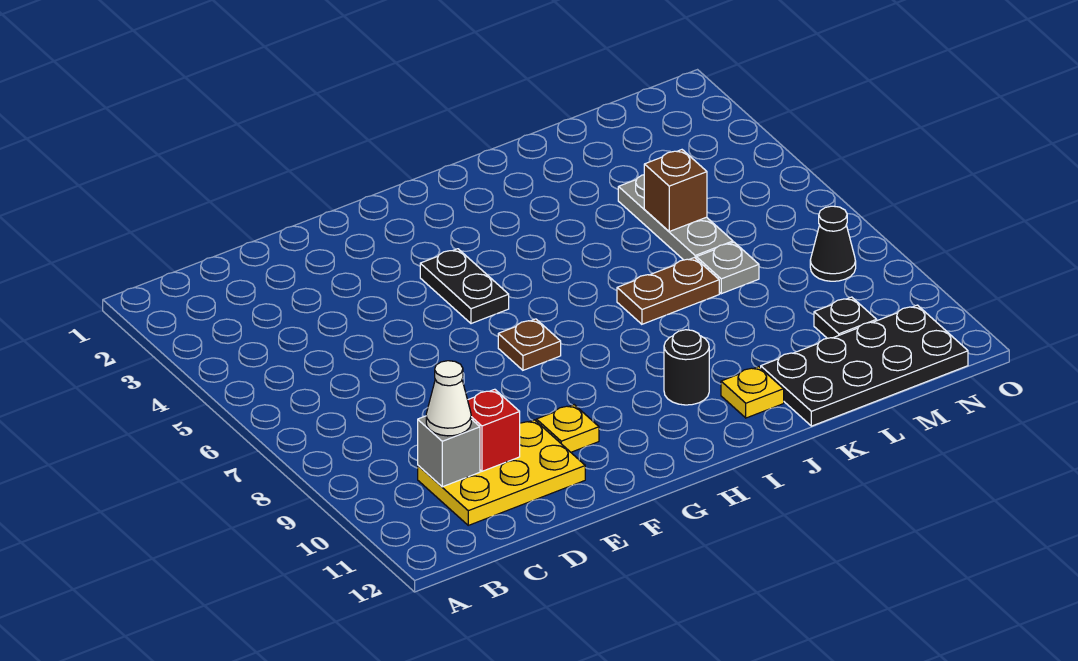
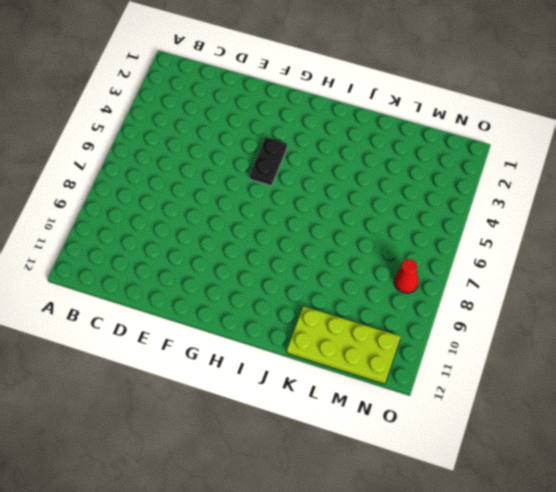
lime plate K11:N12 level 1 -> black plate K11:N12 level 1
red cone N8 level 1 -> black cone N8 level 1
none -> yellow plate C10:E11 level 1
none -> yellow plate F10 level 1
none -> brown plate G7 level 1

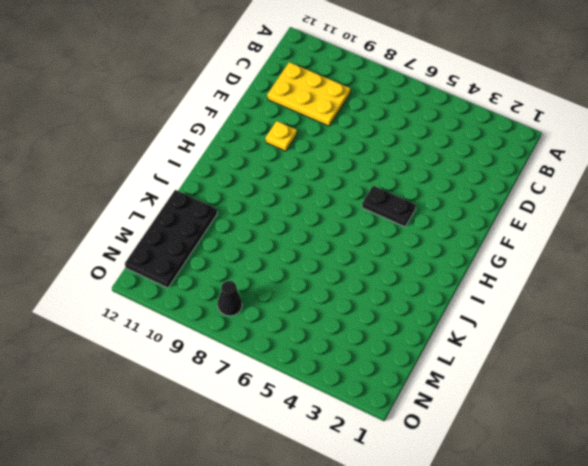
yellow plate C9:D11 level 1 -> yellow plate C10:E11 level 1
none -> brown plate G7 level 1
none -> black round brick I10 level 1
none -> brown plate J7:K7 level 1

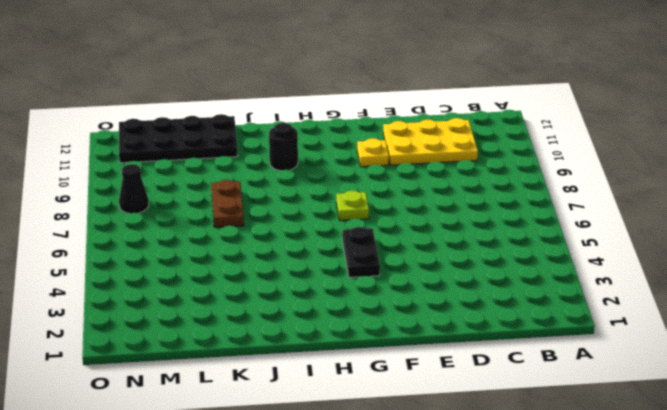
lime plate G7 level 1 -> brown plate G7 level 1
brown plate K7:K8 level 1 -> brown plate J7:K7 level 1
none -> yellow plate J11 level 1
none -> grey plate L4:L6 level 1
none -> grey plate L7 level 1

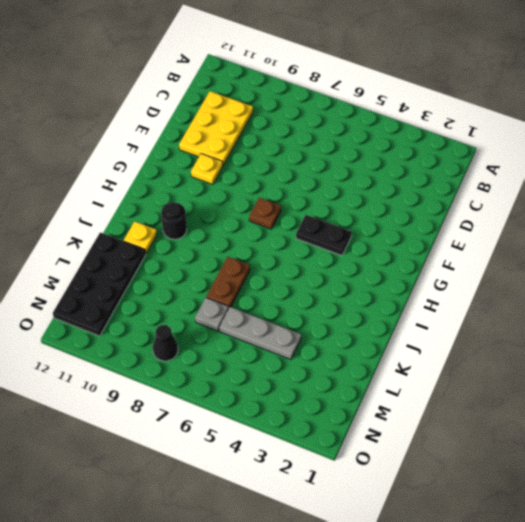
none -> black plate M10 level 1
none -> grey brick C10 level 2
none -> red brick D10 level 2

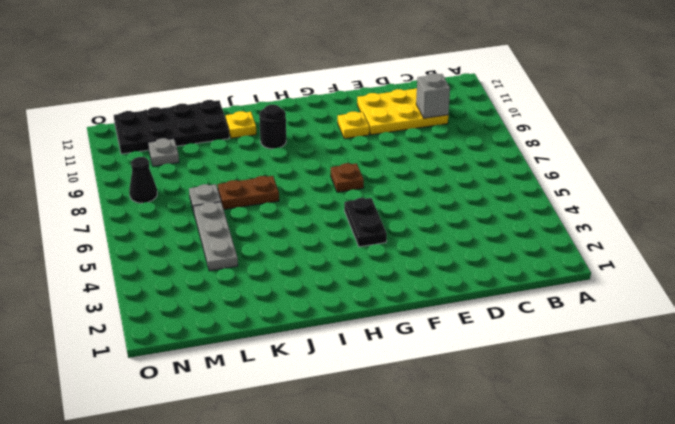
grey plate M10 level 1 -> black plate M10 level 1
none -> red brick D10 level 2
none -> brown brick L5 level 2
none -> white cone C10 level 3

